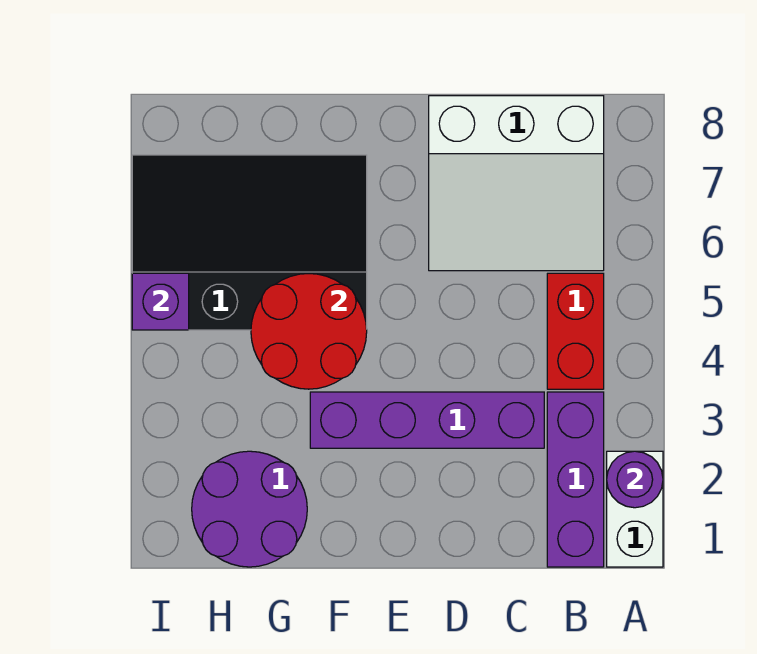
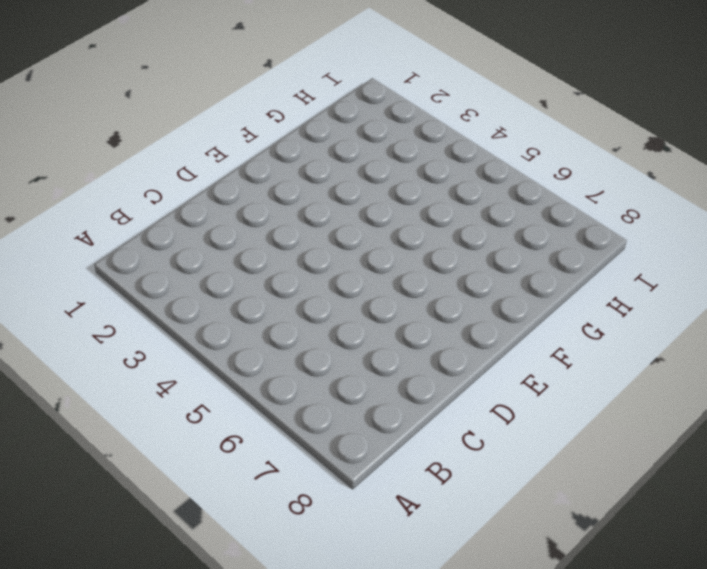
none -> white brick A1:A2 level 1
none -> purple brick B1:B3 level 1

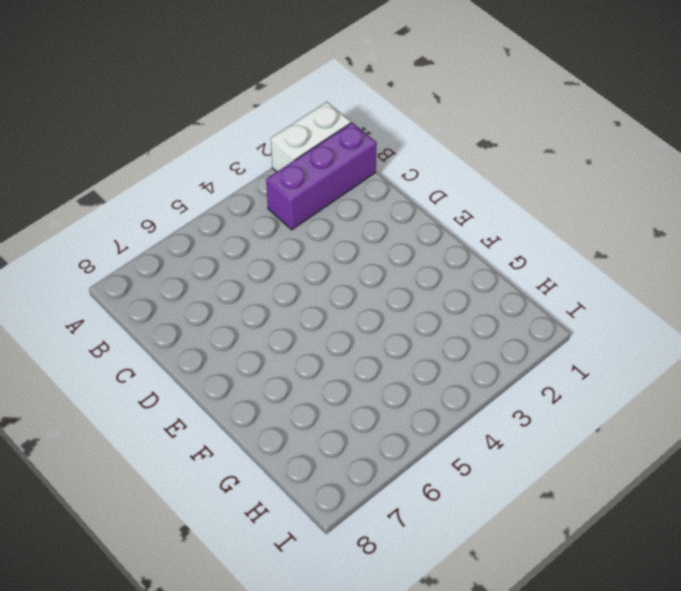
none -> red brick B4:B5 level 1
none -> white slope B6:D8 level 1 top 8

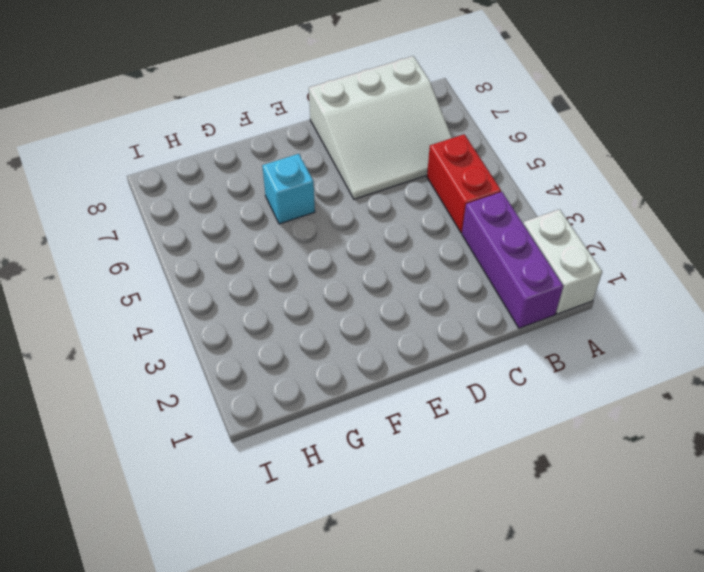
cyan brick F6 level 1 -> black slope F5:I7 level 1 top 5
none -> purple brick C3:F3 level 1
none -> purple round brick G1:H2 level 1

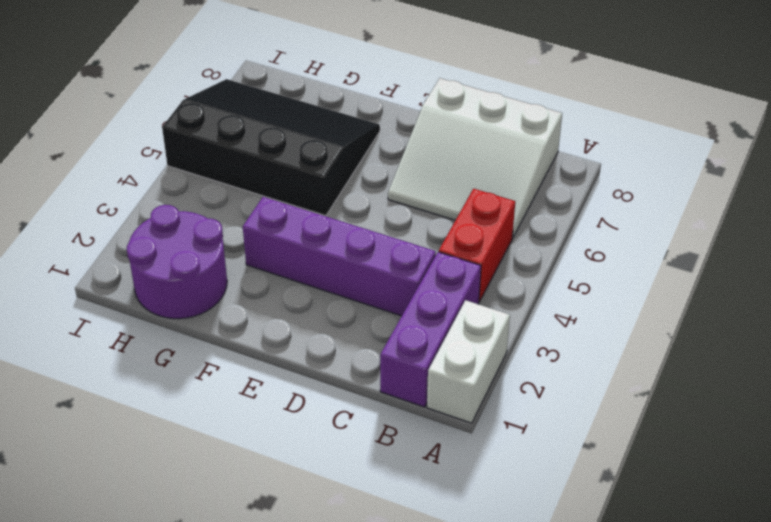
none -> purple round brick A2 level 2
none -> red round brick F4:G5 level 2

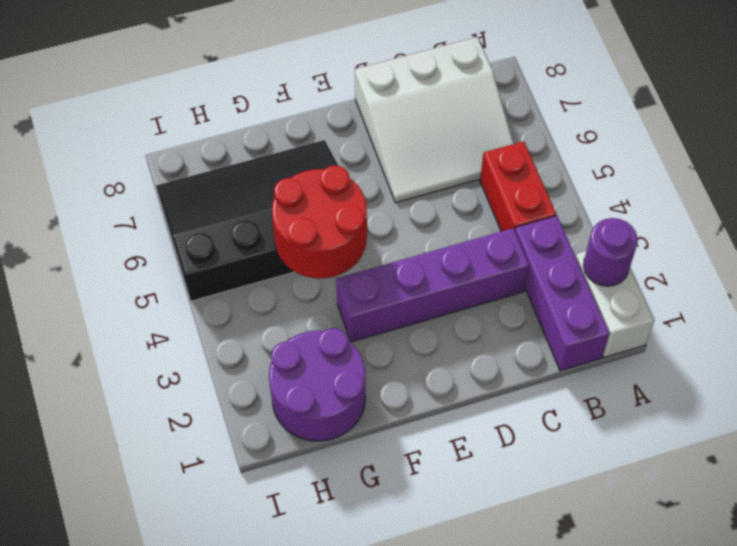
none -> purple brick I5 level 2

